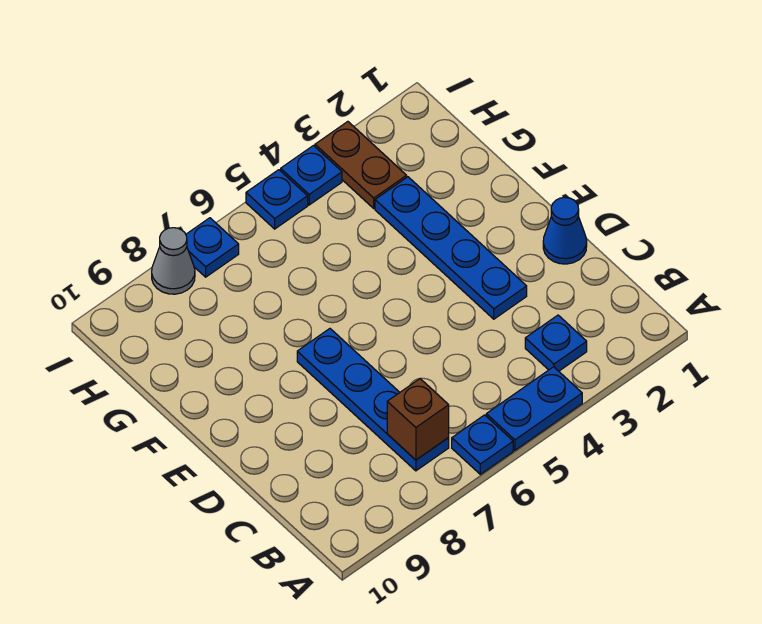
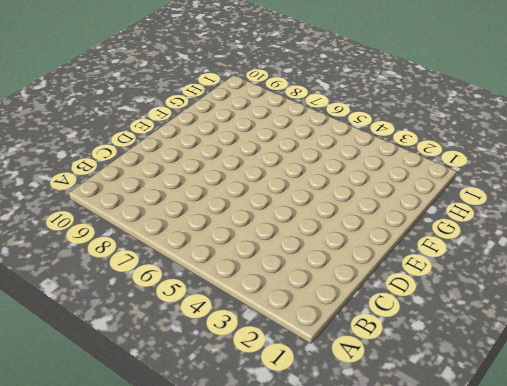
none -> blue plate A4:A5 level 1
none -> blue plate A6 level 1
none -> blue plate B3 level 1

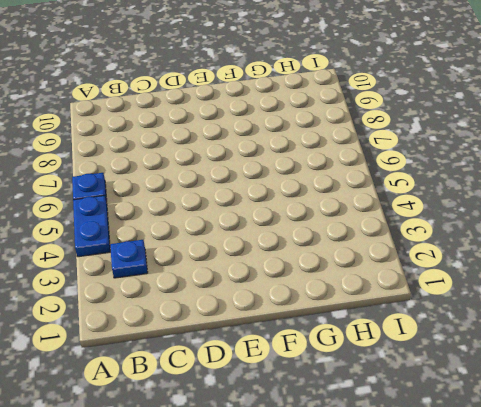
none -> blue plate B7:E7 level 1
none -> blue cone D1 level 1
none -> blue plate D3:G3 level 1

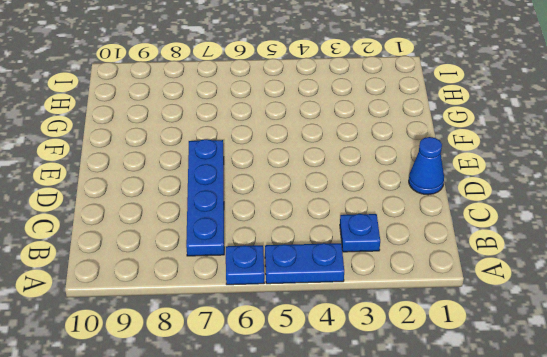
none -> blue plate D3:G3 level 1
none -> brown plate H3:I3 level 1
none -> blue plate I4 level 1

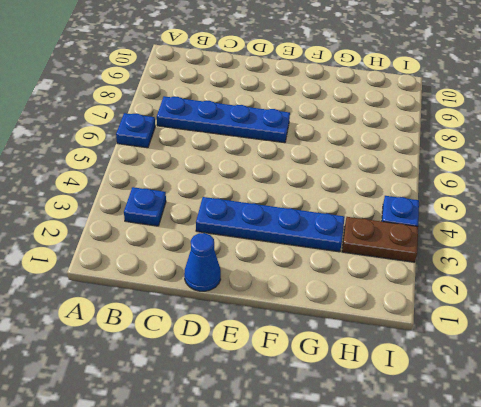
none -> blue plate A4:A5 level 1
none -> blue plate I5 level 1
none -> blue plate I7 level 1

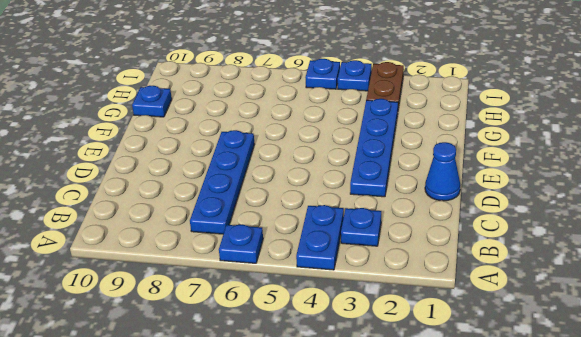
blue plate A4:B4 level 1 -> blue plate A4:A5 level 1
blue plate G10 level 1 -> blue plate I7 level 1
none -> grey cone I8 level 1
none -> brown brick B7 level 2

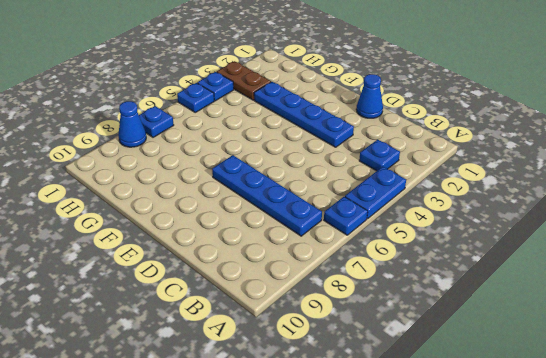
blue cone I8 level 1 -> grey cone I8 level 1
none -> brown brick B7 level 2

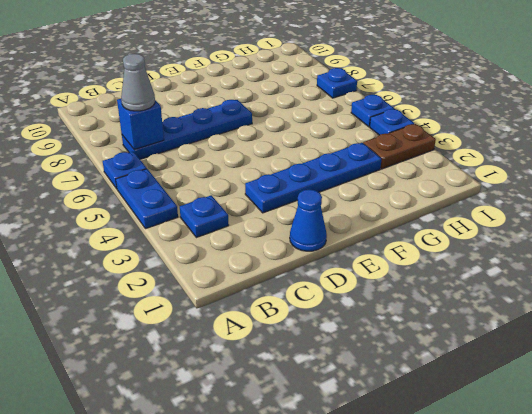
blue brick B7 level 2 -> brown brick B7 level 2
grey cone B7 level 3 -> grey cone I8 level 1

